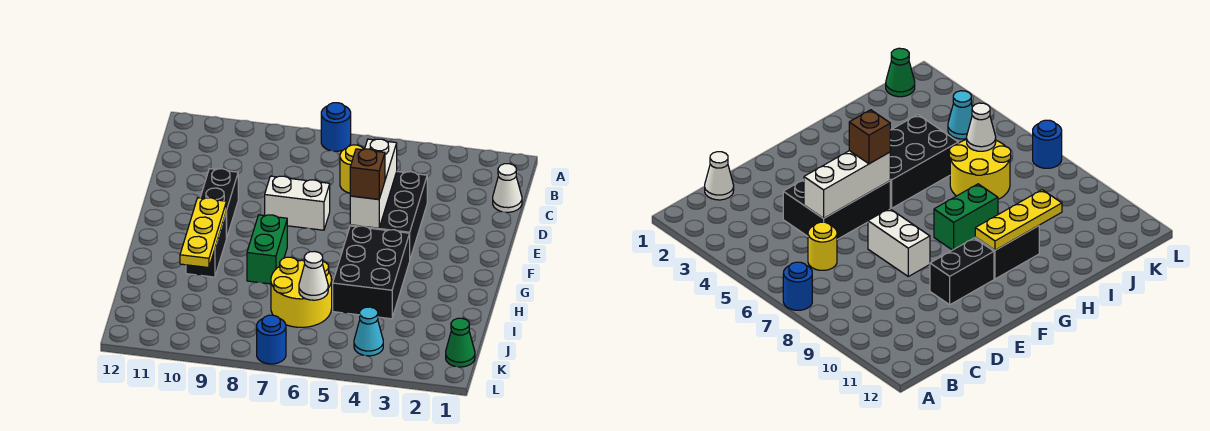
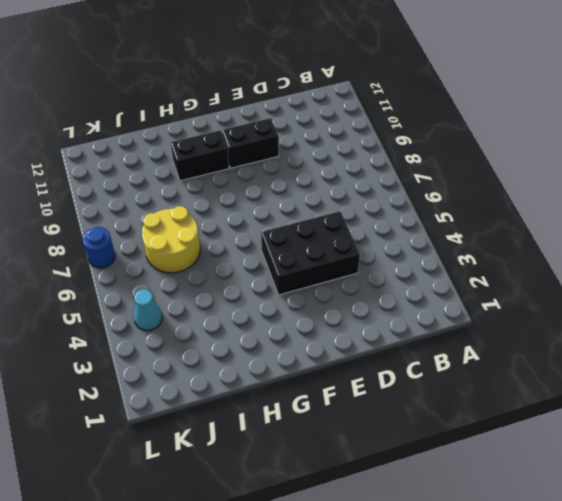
none -> blue round brick A7 level 1
none -> white cone C1 level 1
none -> yellow round brick C6 level 1

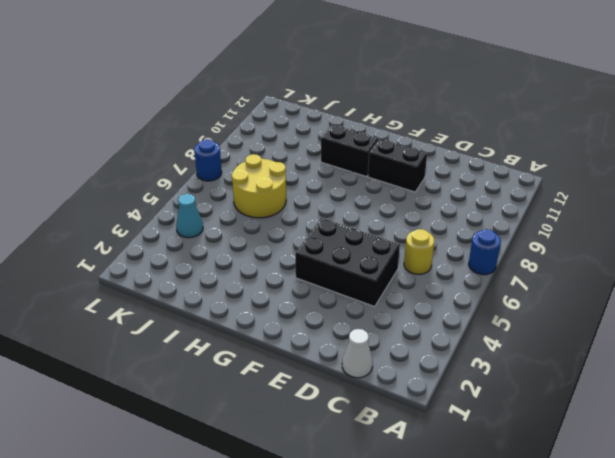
none -> white brick E7:E8 level 1
none -> black brick G4:I5 level 1
none -> green brick G8:H8 level 1

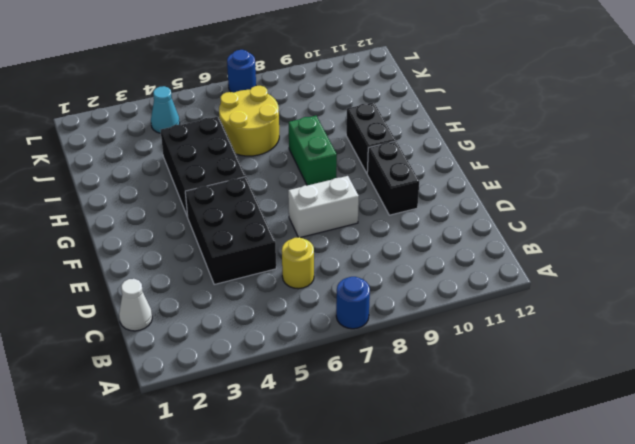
none -> green cone K1 level 1
none -> white brick D5:F5 level 2
none -> yellow plate G10:I10 level 2

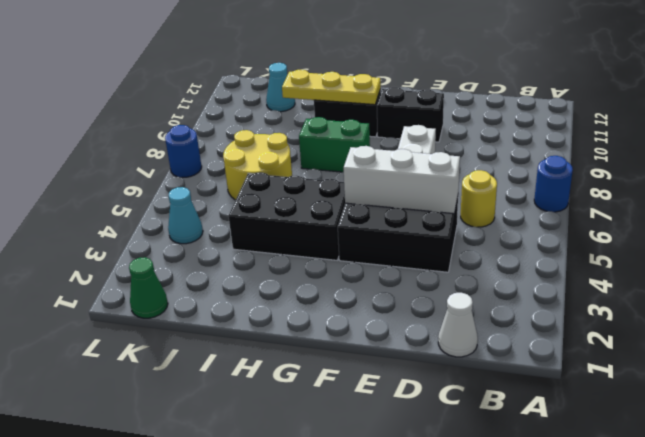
cyan cone J11 level 1 -> none
none -> white cone J6 level 2
none -> brown brick F5 level 3

